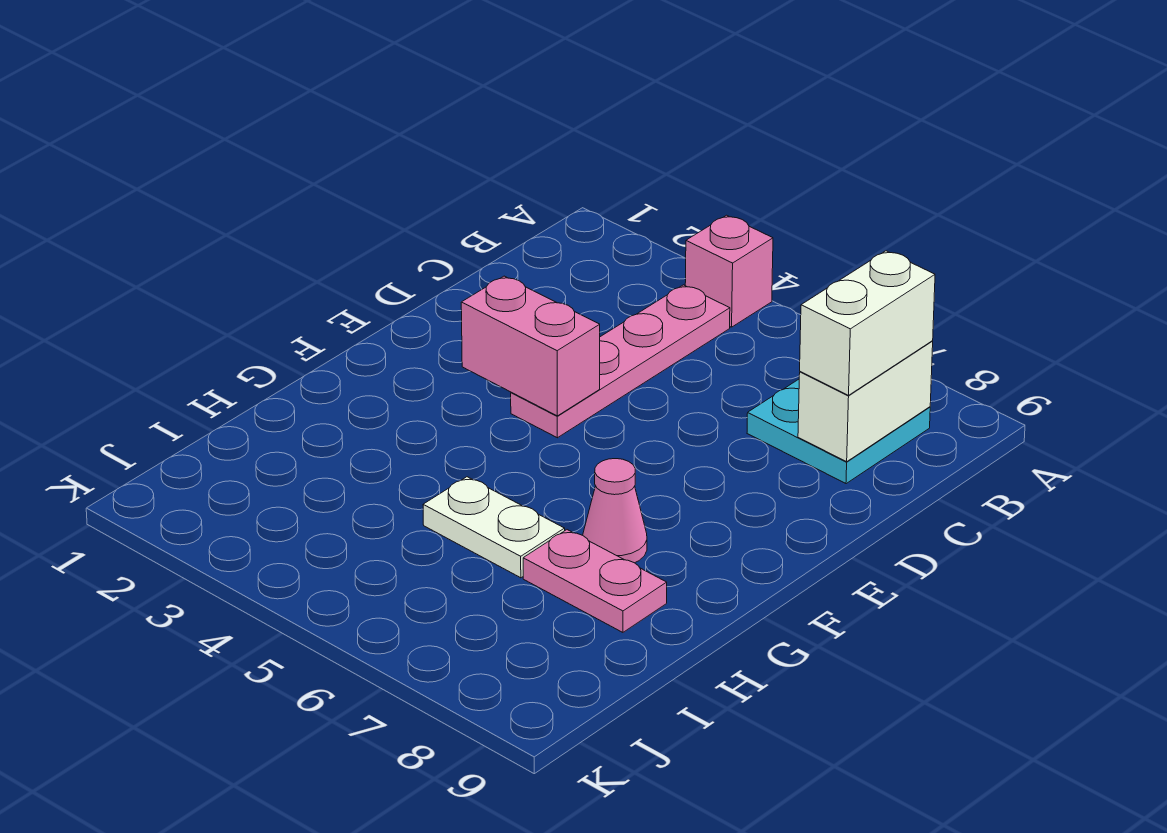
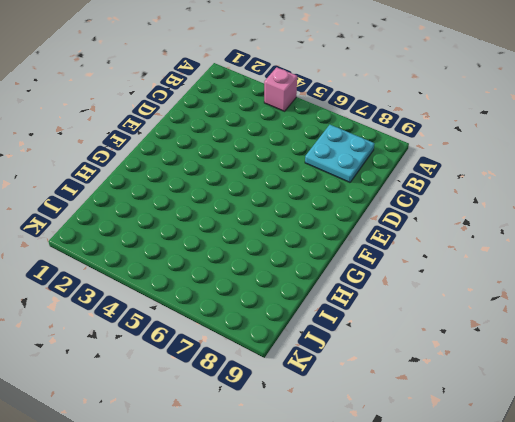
none -> pink plate B4:E4 level 1
none -> pink cone G7 level 1

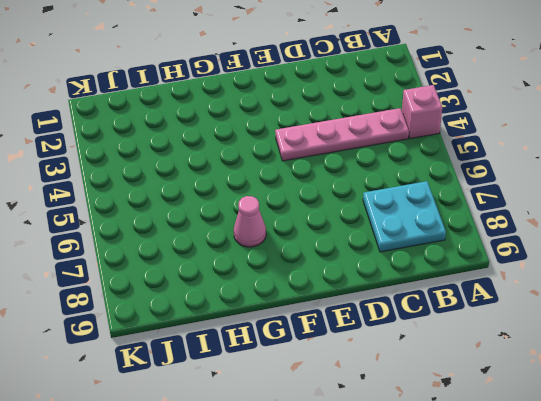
none -> white plate H5:H6 level 1
none -> pink plate H7:H8 level 1

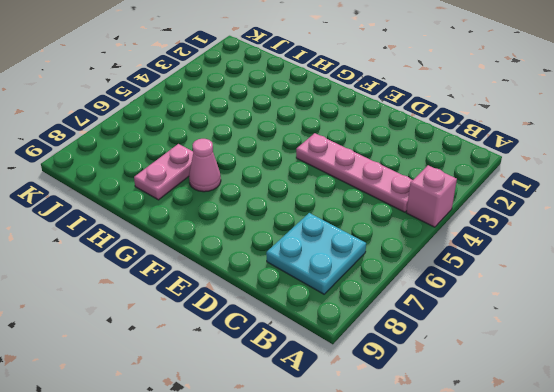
none -> white plate H5:H6 level 1
none -> white brick B8:C8 level 2

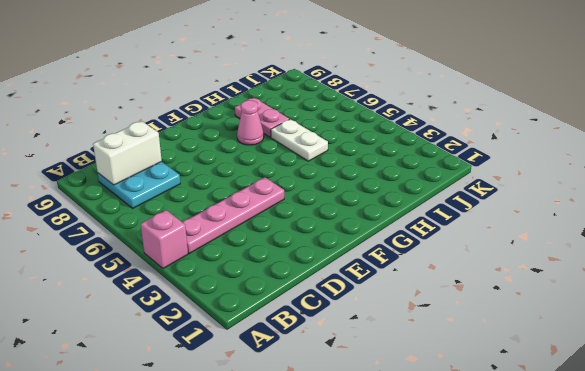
none -> pink brick E3:E4 level 2
none -> white brick B8:C8 level 3

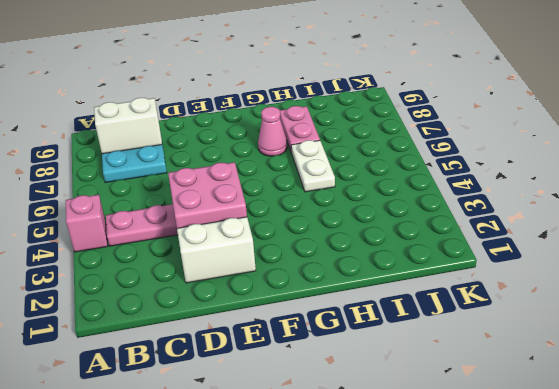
white brick D2:E2 level 1 -> white brick B8:C8 level 3
pink brick D3:E4 level 2 -> pink brick E3:E4 level 2

